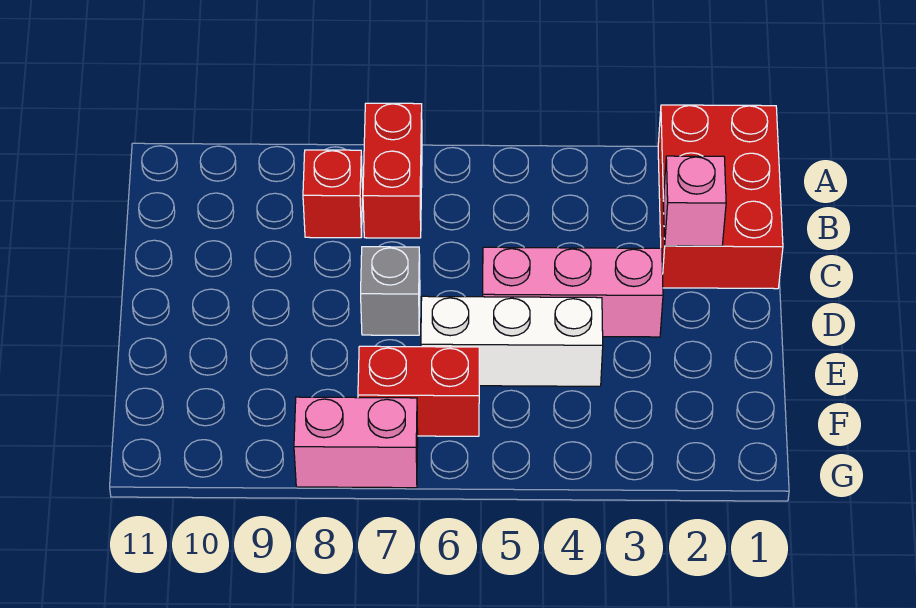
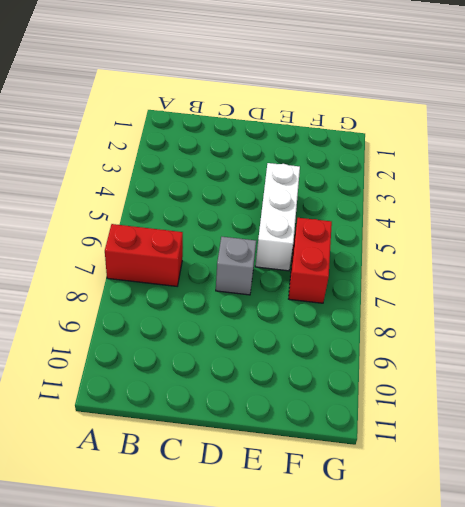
none -> red brick A1:C2 level 1
none -> red brick B8 level 1

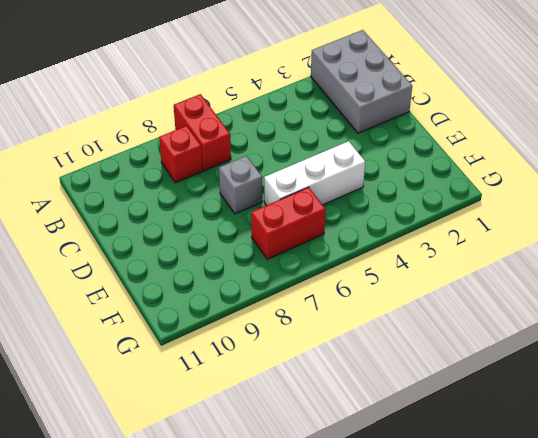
grey brick A1:C2 level 1 -> red brick A1:C2 level 1
none -> pink brick D3:D5 level 1
none -> pink brick G7:G8 level 1

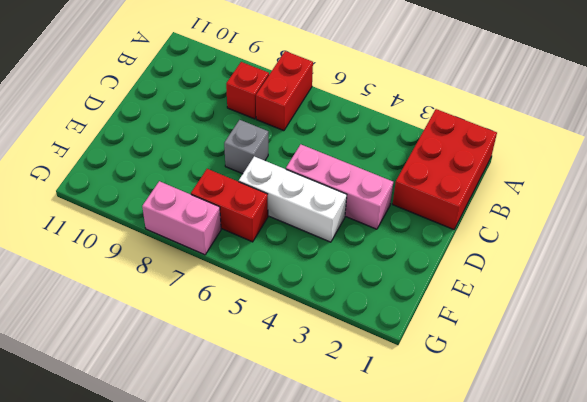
none -> pink brick C2 level 2

